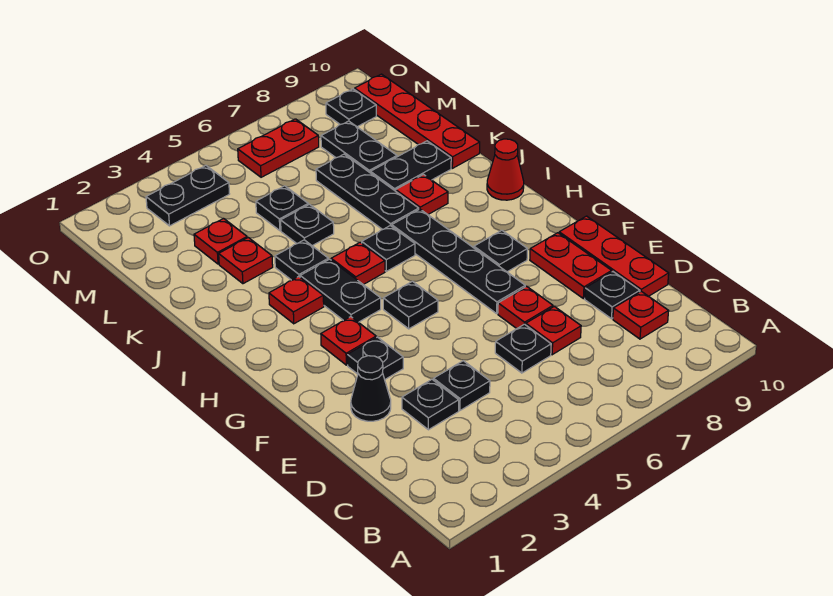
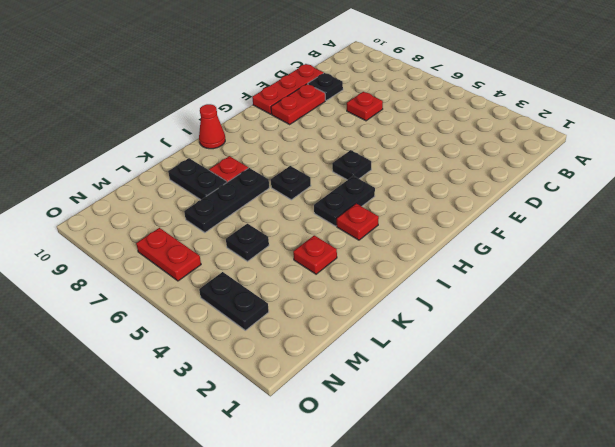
none -> red plate C9 level 1
none -> black plate D3 level 1
none -> black plate D4 level 1
none -> black plate D6 level 1

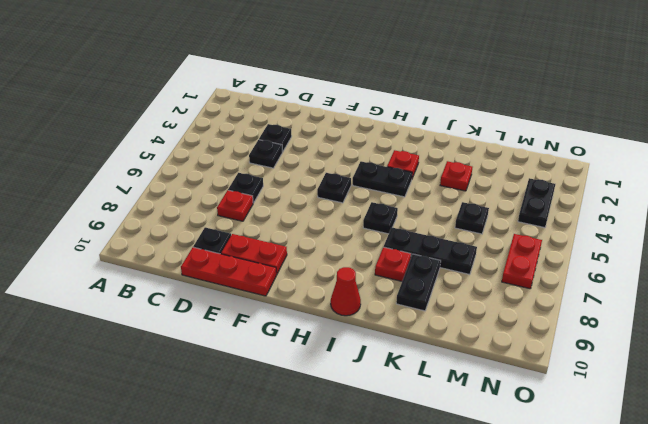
none -> red plate C9 level 1
none -> black cone E2 level 1
none -> red plate E7 level 1
none -> black plate F3 level 1

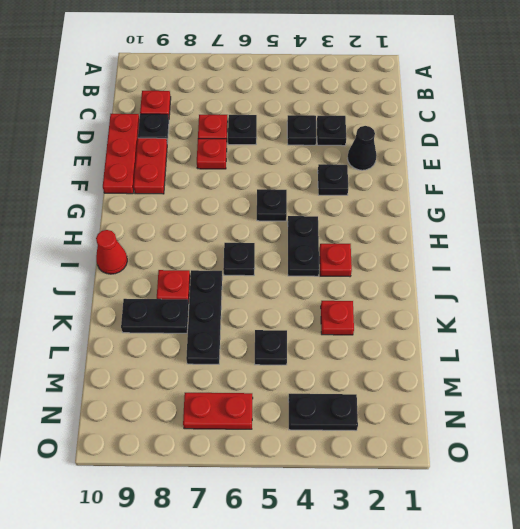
none -> black plate F7:I7 level 1
none -> red plate G3 level 1
none -> black plate G8 level 1
none -> red plate I5 level 1

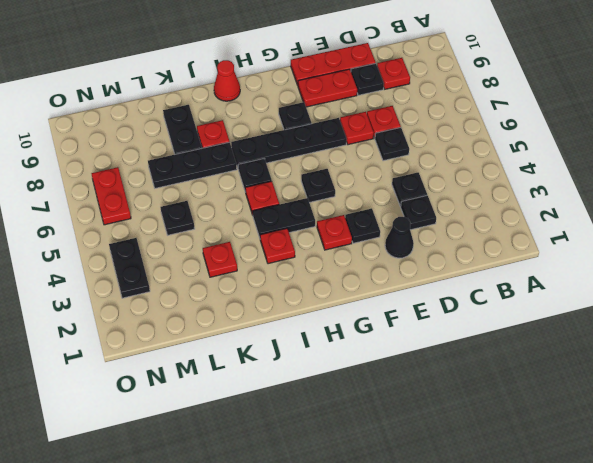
none -> black plate J4 level 1
none -> black plate K5 level 1
none -> red plate K10:N10 level 1
none -> red plate L3 level 1

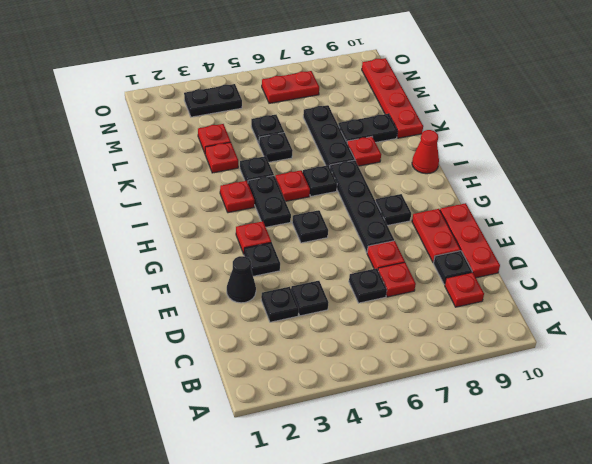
none -> black plate L8:M8 level 1
none -> black plate N9 level 1

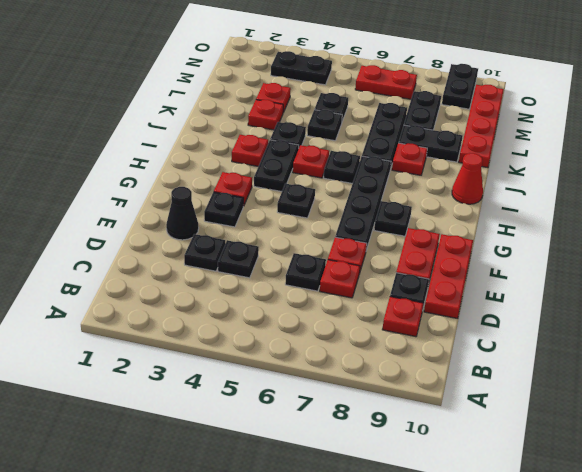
black plate N9:O9 level 1 -> black plate N9 level 1

